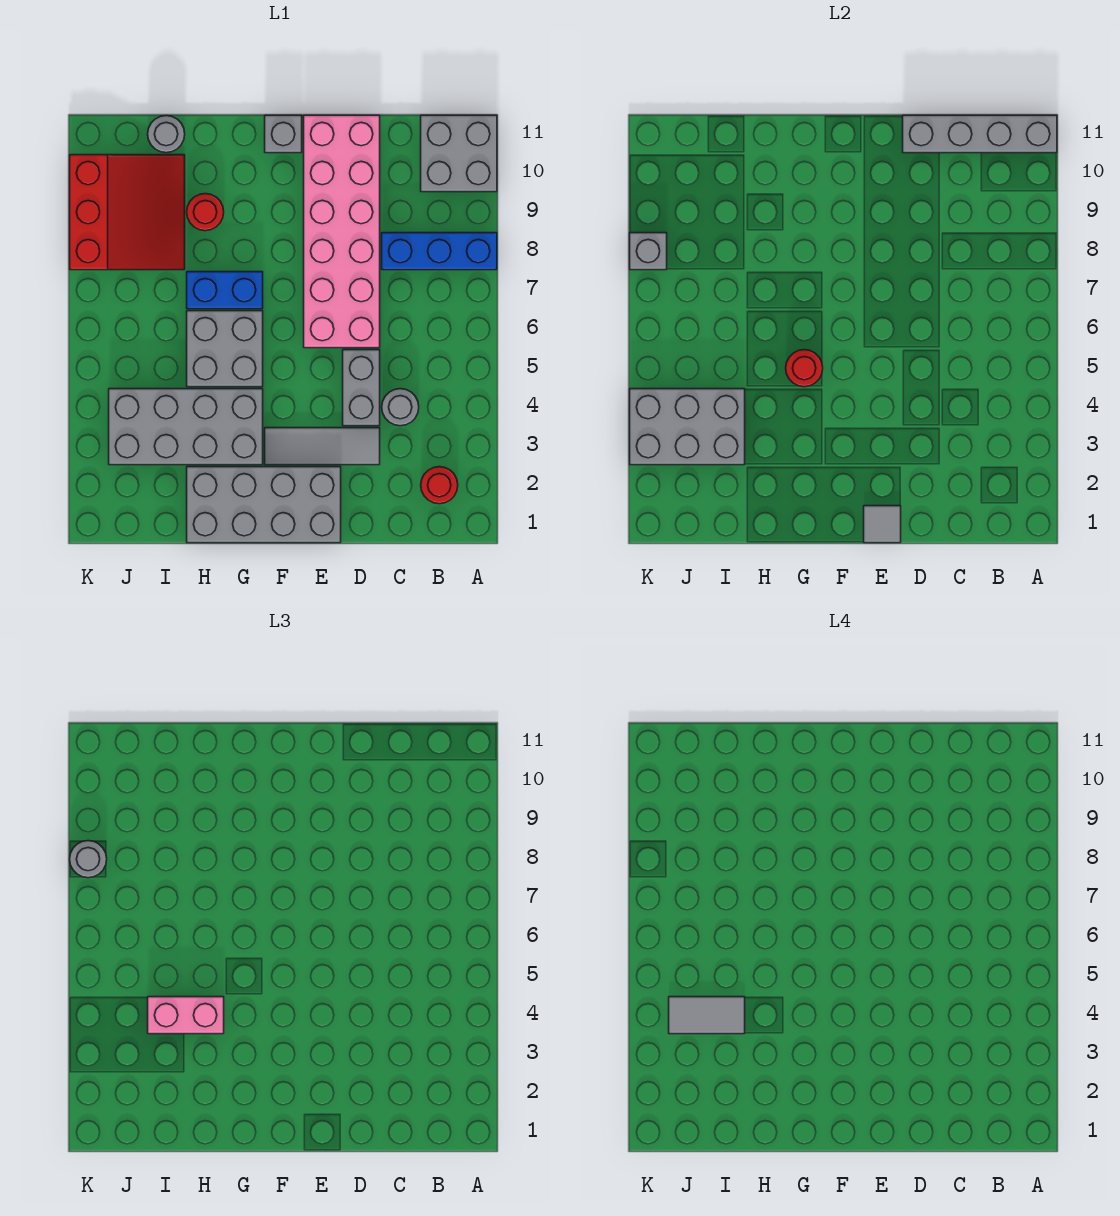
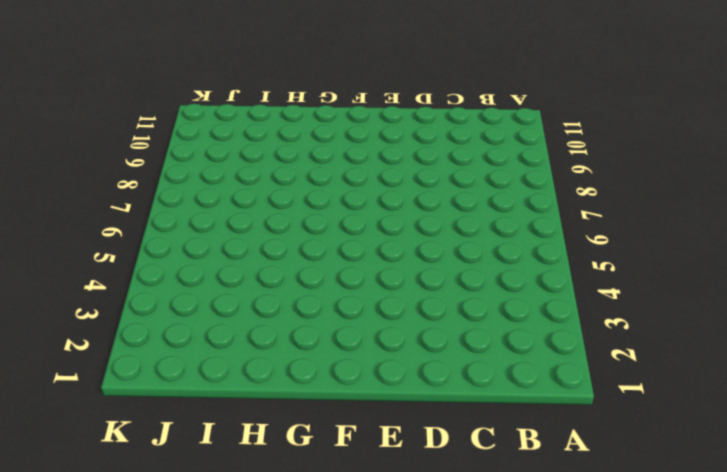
none -> blue brick A8:C8 level 1
none -> grey brick A10:B11 level 1
none -> red round brick B2 level 1

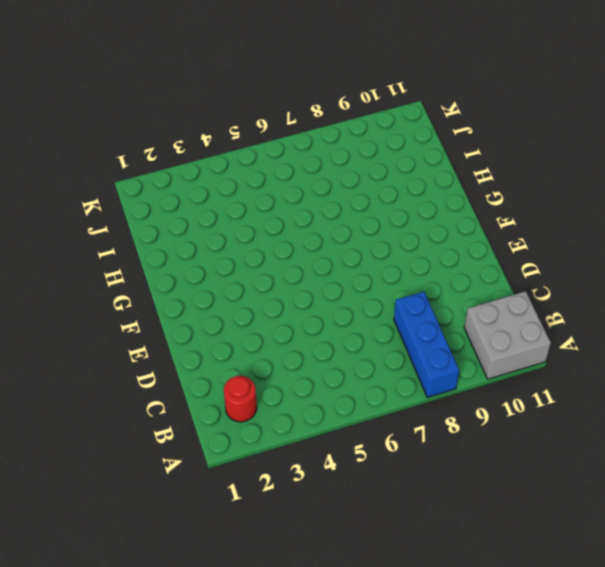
none -> grey round brick C4 level 1
none -> grey tile D3:F3 level 1
none -> grey brick D4:D5 level 1

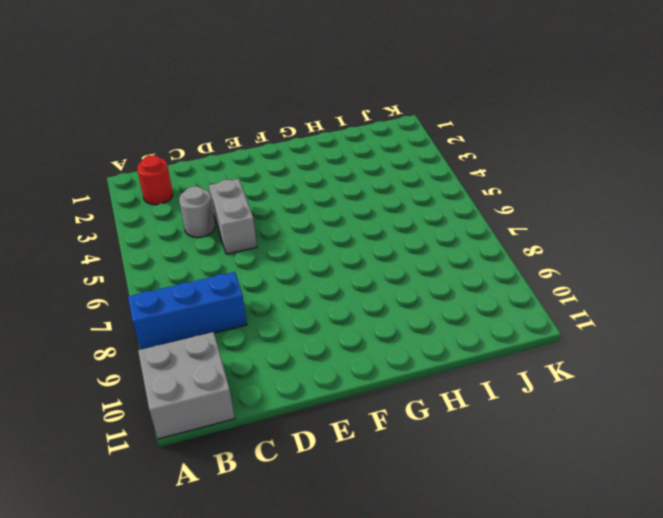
none -> grey tile D3:F3 level 1
none -> pink brick D6:E11 level 1
none -> grey brick E1:H2 level 1

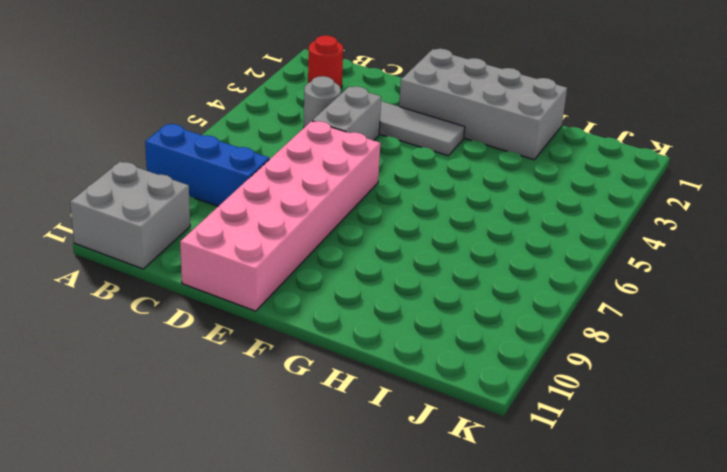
none -> grey brick F11 level 1
none -> grey brick G3:J4 level 1
none -> grey brick G5:H6 level 1

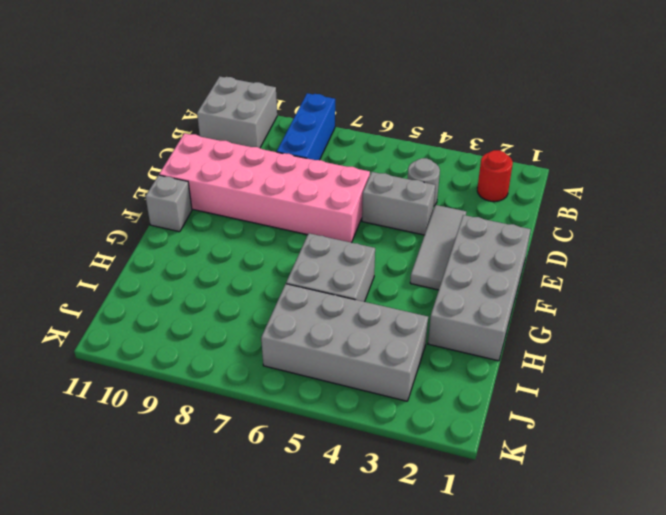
grey brick I3:J6 level 1 -> grey brick G3:J4 level 1
none -> blue brick G7:H7 level 1
none -> red round brick H9 level 1
none -> red slope I8:K10 level 1 top K

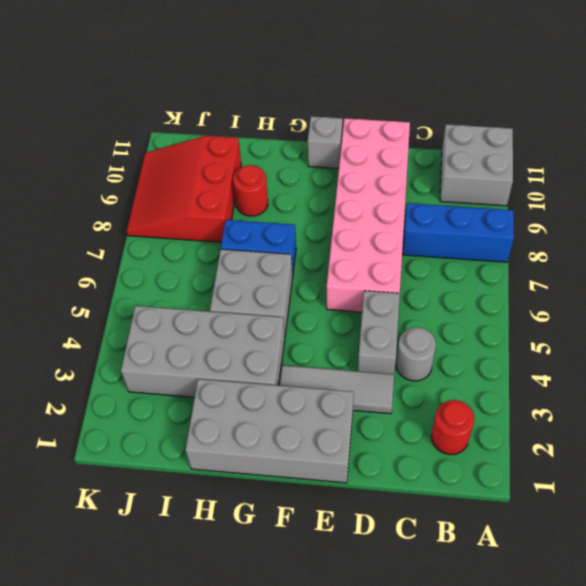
red slope I8:K10 level 1 top I -> red slope I8:K10 level 1 top K
none -> grey round brick I11 level 1
none -> grey brick A11:D11 level 2
none -> grey tile E1 level 2

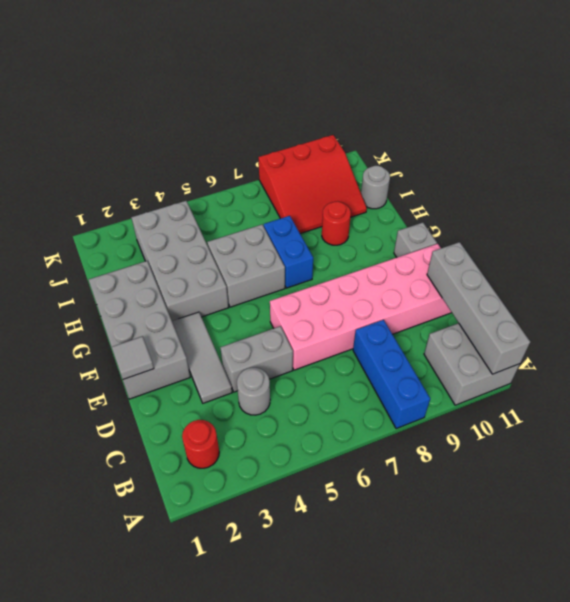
none -> red round brick G5 level 2
none -> grey brick I3:K4 level 2
none -> grey brick K8 level 2

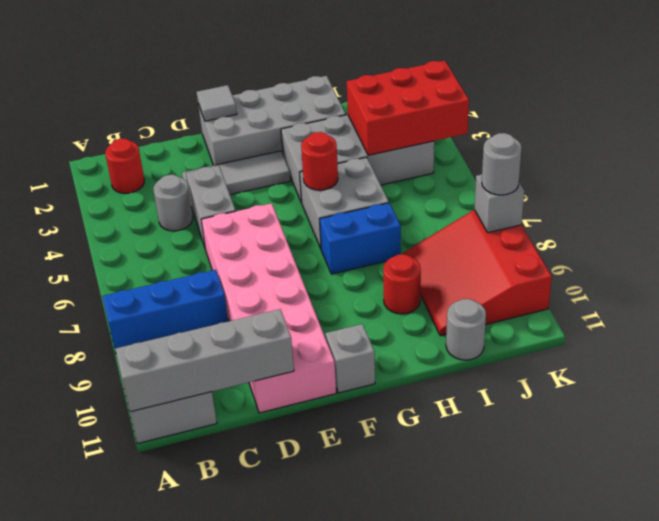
red brick I3:K4 level 2 -> grey brick I3:K4 level 2
none -> pink brick H4:I4 level 3
none -> grey tile I4:J4 level 4

